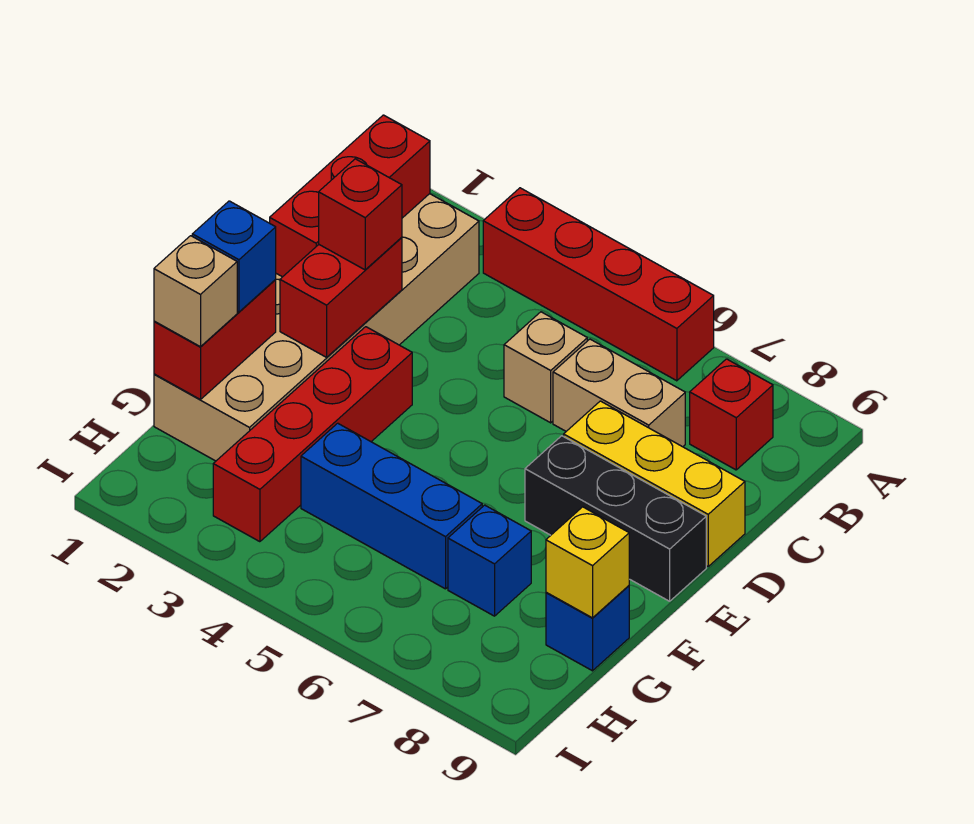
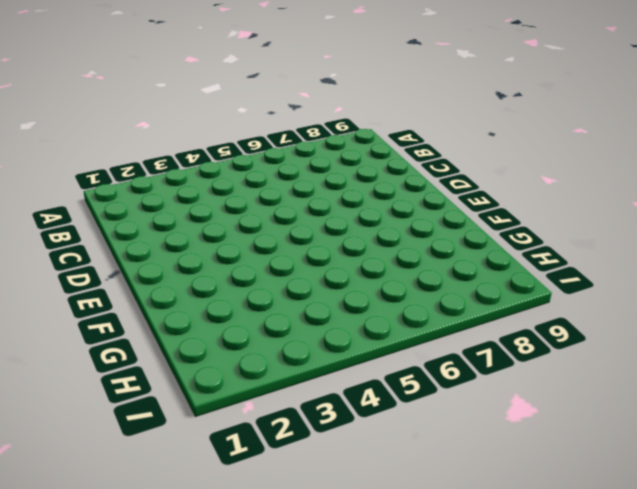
none -> red brick A3:A6 level 1
none -> tan brick B1:G2 level 1
none -> red brick B8 level 1

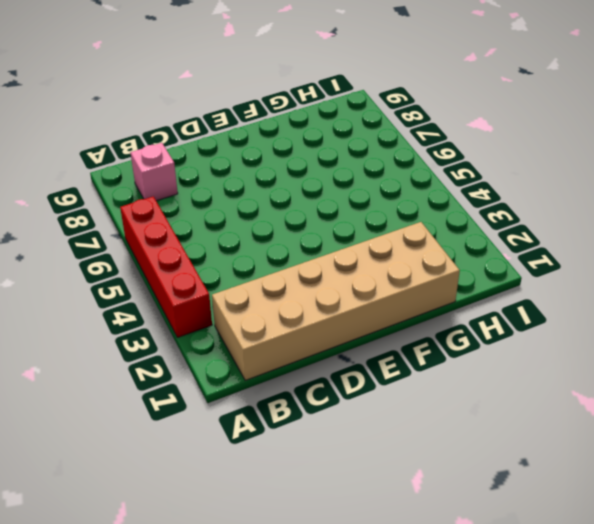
pink brick B8 level 1 -> red brick B8 level 1
none -> tan brick C5 level 1
none -> tan brick C6:C7 level 1
none -> yellow brick D7:D9 level 1

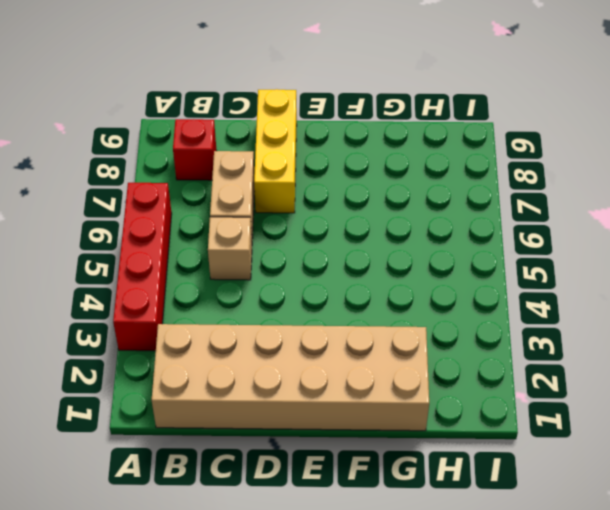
none -> red brick E3:H3 level 1
none -> black brick E7:E9 level 1
none -> blue brick G4:G6 level 1

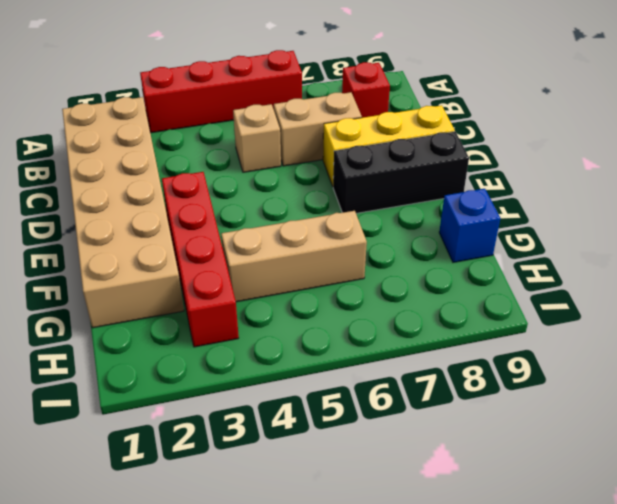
tan brick G4:G6 level 1 -> blue brick G4:G6 level 1
none -> blue brick G7 level 1
none -> red brick B1:D1 level 2
none -> red brick D2:E2 level 2

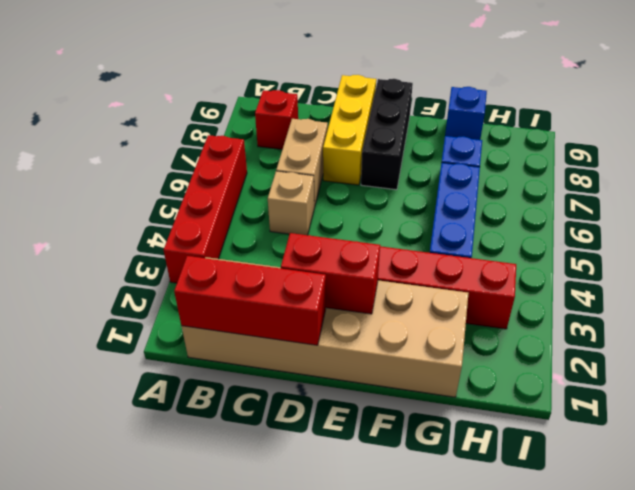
none -> red brick F1:G1 level 2
none -> yellow brick G9 level 2
none -> red brick D2 level 3

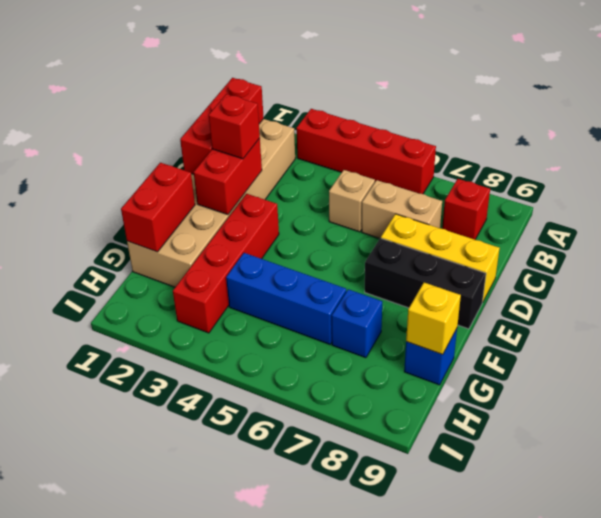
none -> blue brick F1 level 3
none -> tan brick G1 level 3

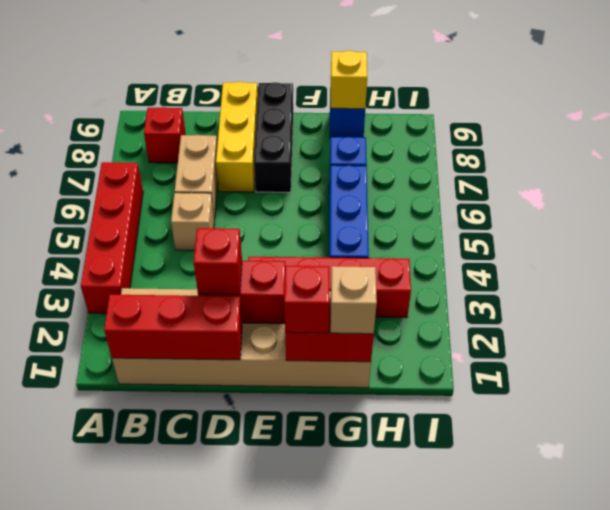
red brick F1 level 3 -> blue brick F1 level 3

